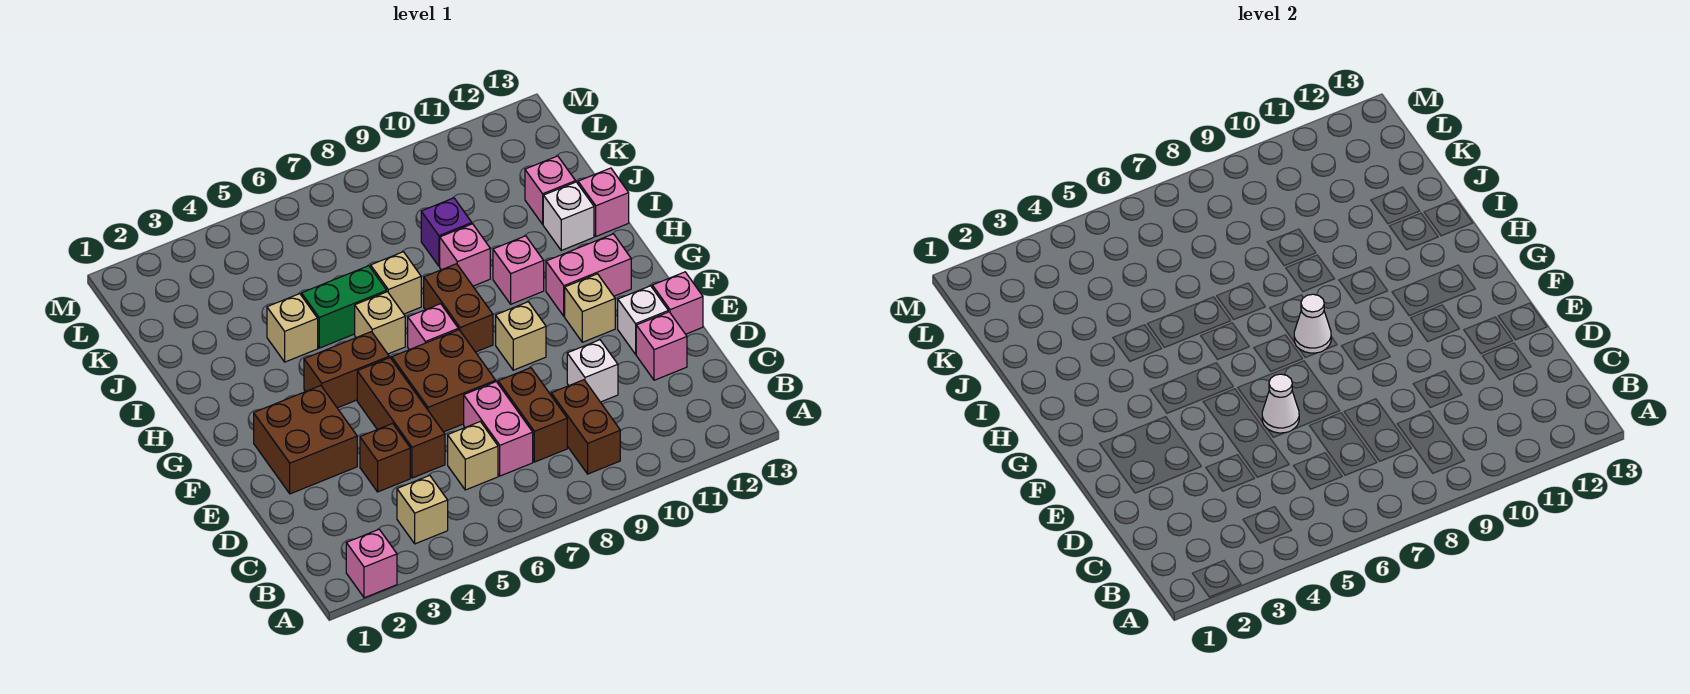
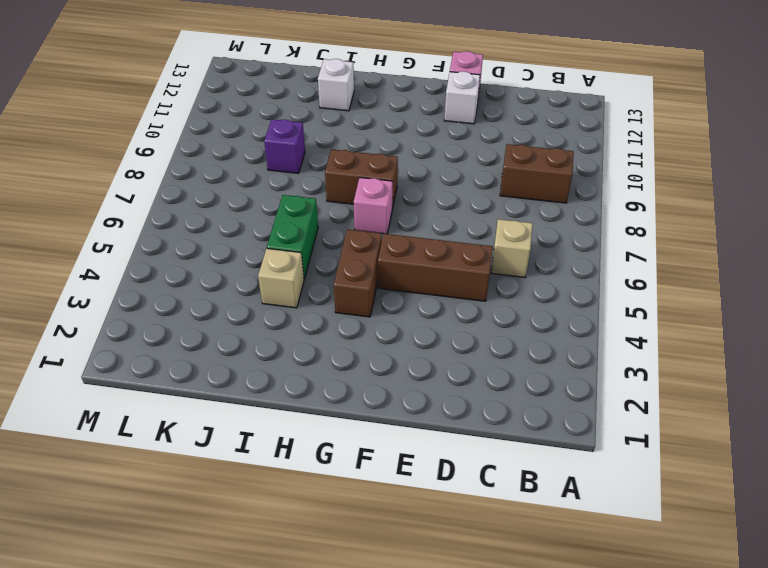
none -> pink brick A2 level 1
none -> tan brick B4 level 1
none -> pink brick C7:D7 level 1
none -> brown brick C8:D8 level 1

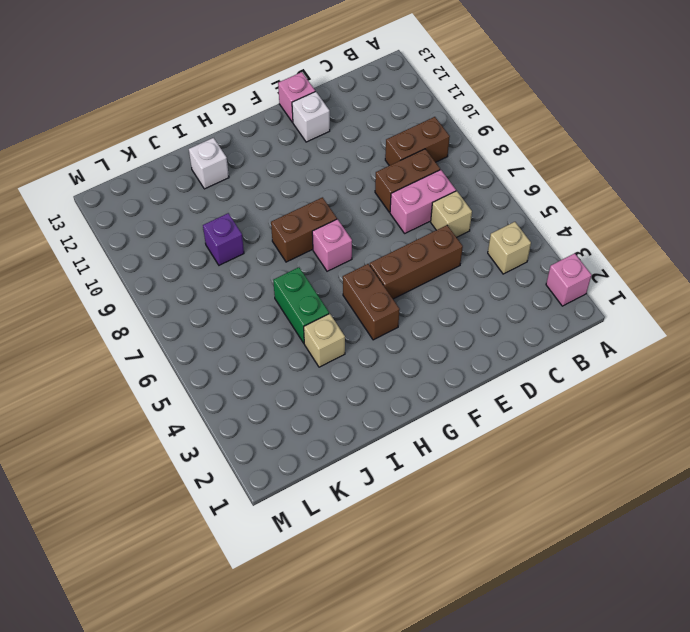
none -> brown brick D4 level 1
none -> white brick D10 level 1
none -> pink brick D12 level 1
none -> brown brick E2:F3 level 1

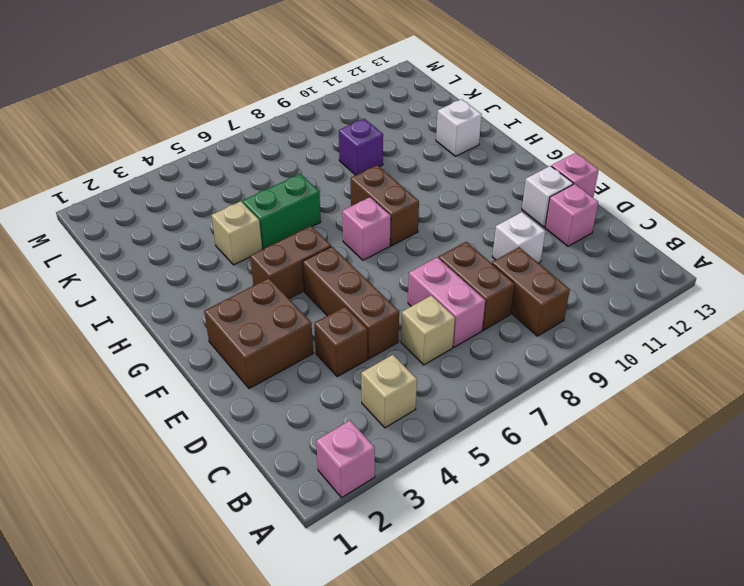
none -> brown brick E6:F7 level 1
none -> tan brick F9 level 1
none -> tan brick F11 level 1
none -> pink brick G11:G12 level 1

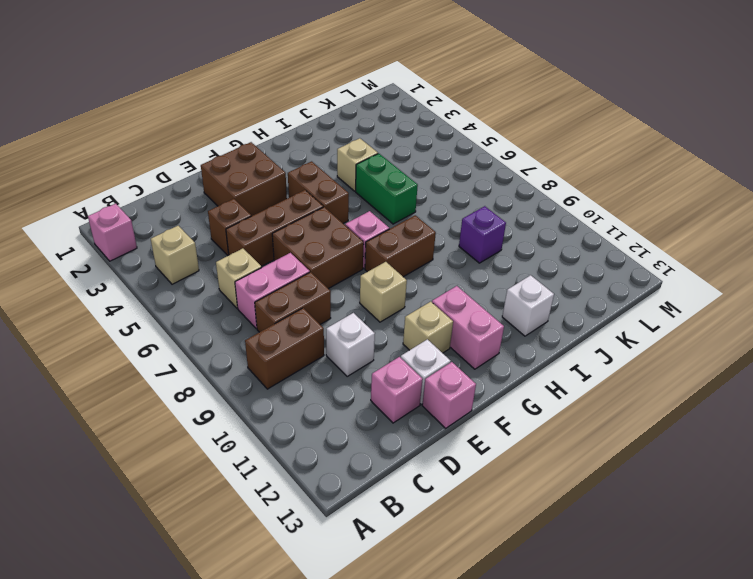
none -> tan brick H6 level 1
none -> pink brick H10 level 1
none -> tan brick I7 level 1
none -> pink brick I9 level 1

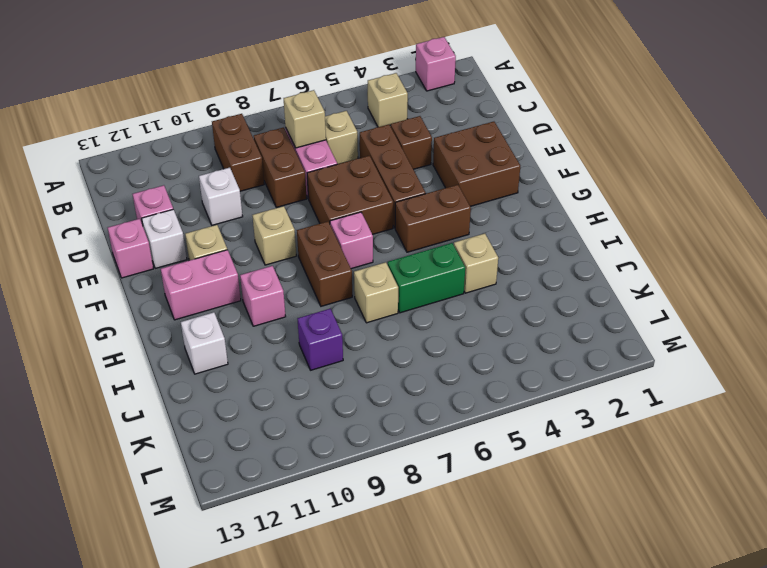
tan brick C7 level 2 -> tan brick H6 level 1
none -> pink brick I9 level 1
none -> pink brick I13 level 1
none -> pink brick J12 level 1
none -> white cone E6 level 2

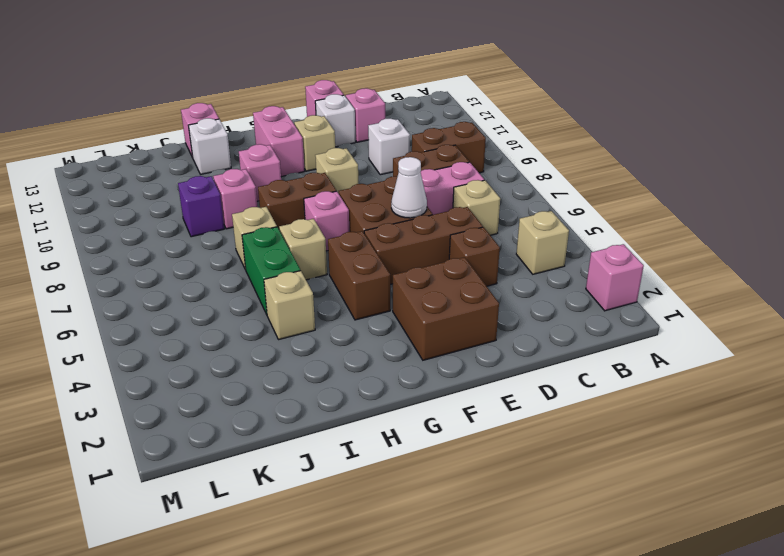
none -> pink brick J12 level 1
none -> white cone G8 level 2

